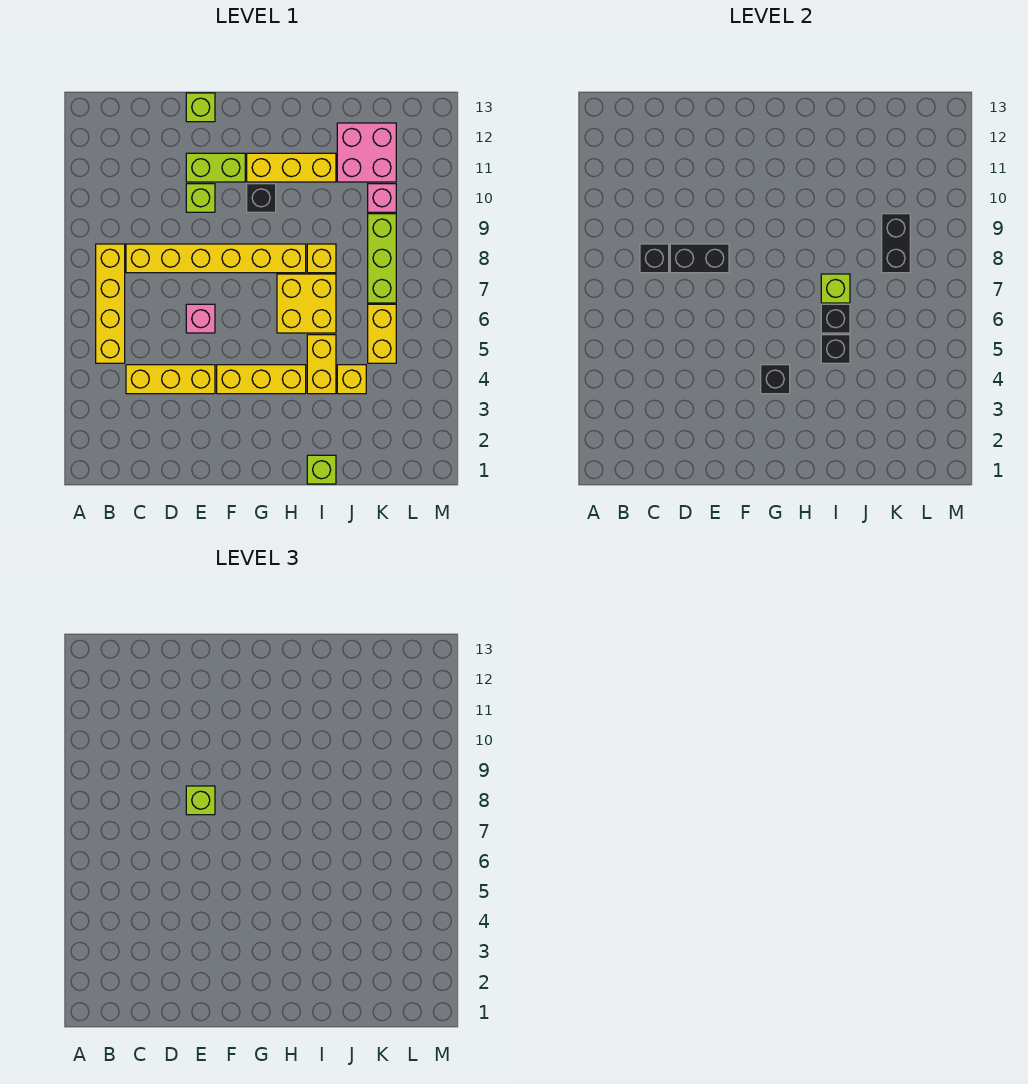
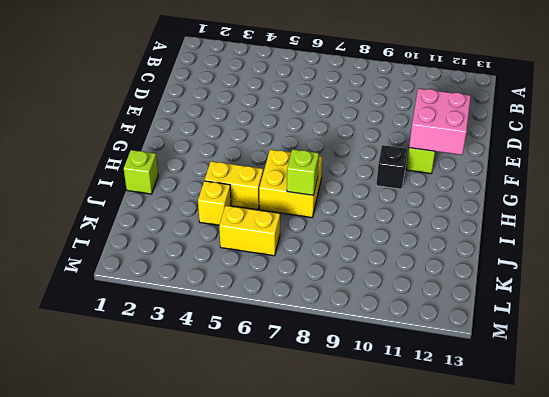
pink brick E11:F12 level 2 -> pink brick J11:K12 level 1
none -> yellow brick B5:B8 level 1
none -> yellow brick C4:E4 level 1
none -> yellow brick C8:H8 level 1

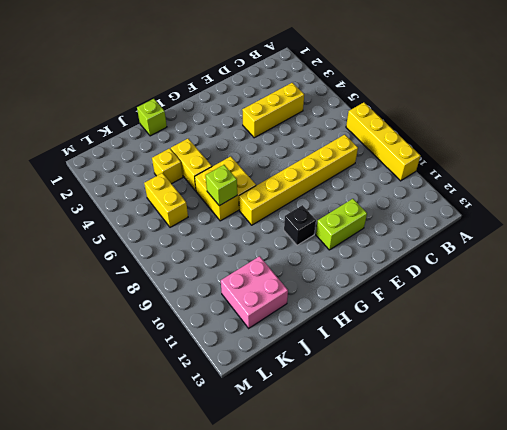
yellow brick A7:A10 level 1 -> yellow brick B5:B8 level 1
none -> pink brick E6 level 1
none -> lime brick E10 level 1
none -> lime brick E13 level 1

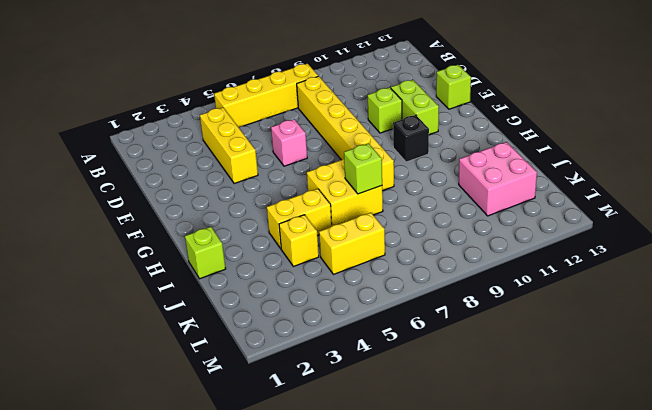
none -> yellow brick F4:H4 level 1
none -> yellow brick G11:I11 level 1
none -> yellow brick I8 level 1

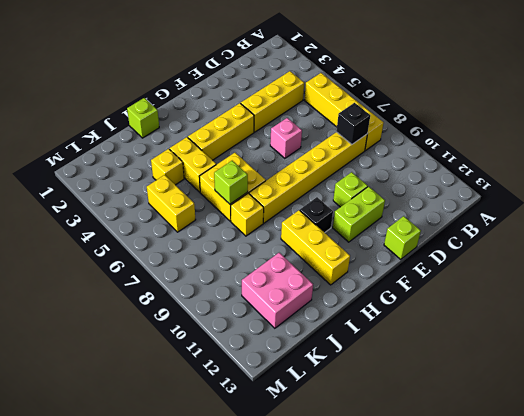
yellow brick H10:H12 level 1 -> yellow brick G11:I11 level 1
none -> lime brick K7:K9 level 1
none -> pink brick K10 level 1
none -> black brick D8:E8 level 2

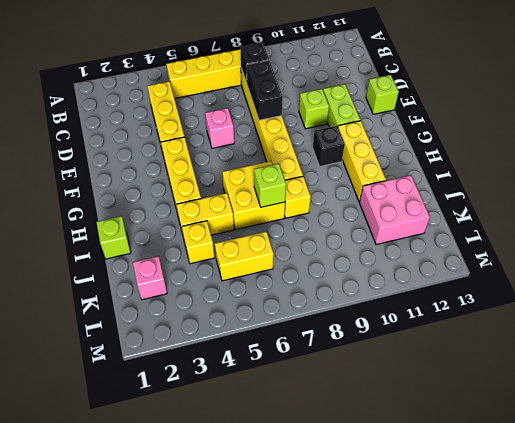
pink brick K2 level 1 -> pink brick K10 level 1
none -> lime brick K7:K9 level 1
none -> black brick G4 level 2
none -> black brick I5 level 2

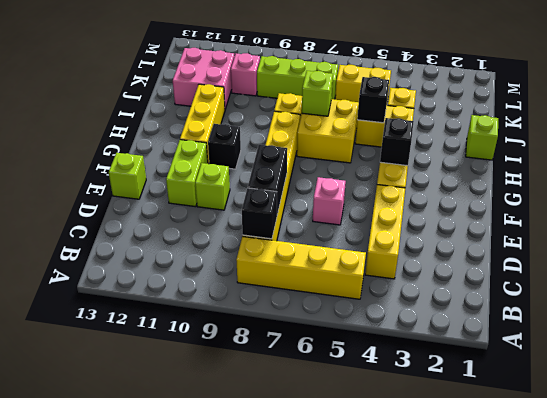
none -> black brick I6 level 2
none -> black brick K8:K9 level 2
none -> lime brick E8 level 3

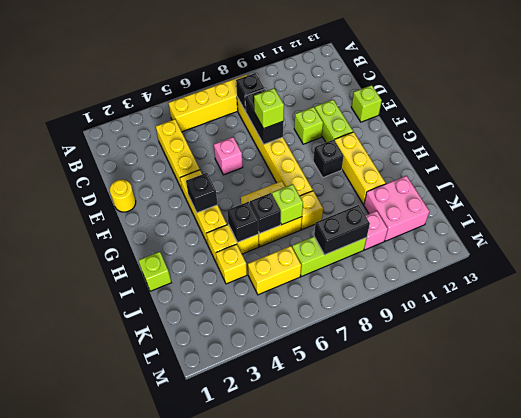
yellow round brick E1 level 1 -> none

